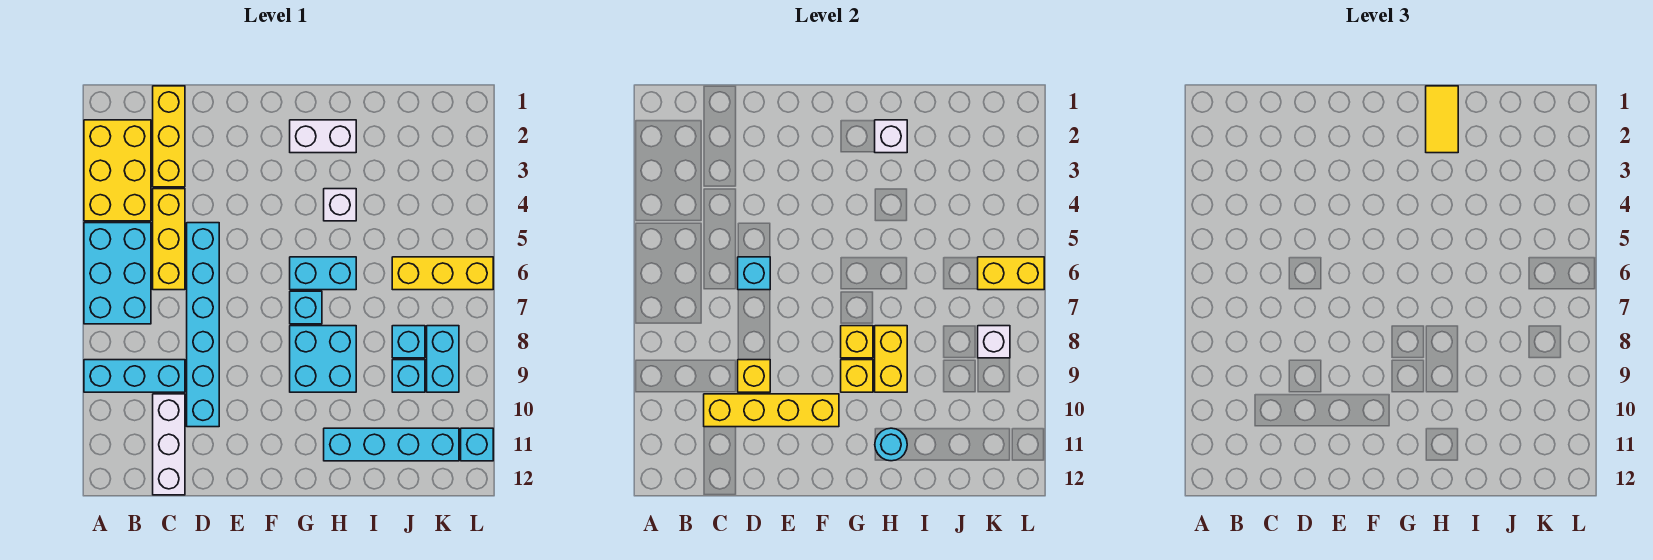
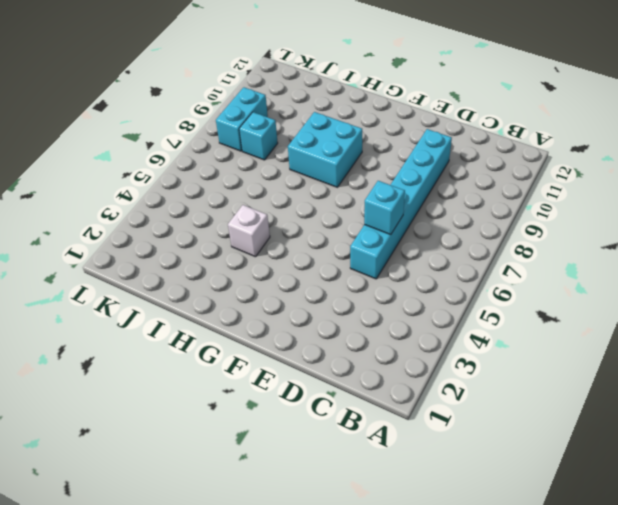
none -> yellow brick A2:B4 level 1
none -> cyan brick A5:B7 level 1
none -> cyan brick A9:C9 level 1

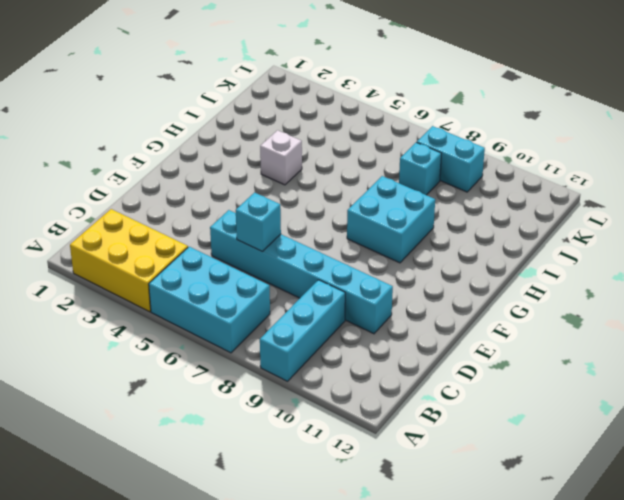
none -> yellow brick C1:C3 level 1
none -> yellow brick C4:C6 level 1
none -> white brick C10:C12 level 1

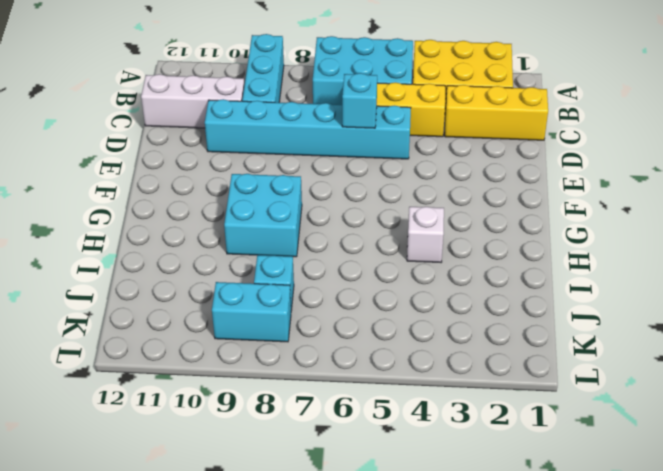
none -> white brick G2:H2 level 1
none -> cyan brick G6:H6 level 1
none -> cyan brick G7 level 1

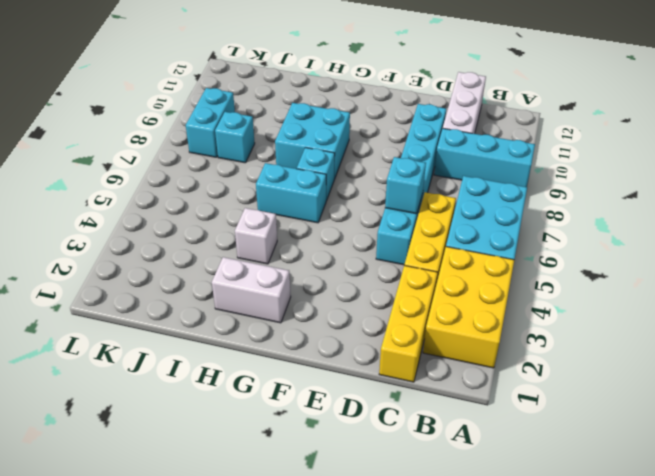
none -> cyan brick H11:K11 level 1
none -> yellow brick J6:L6 level 1
none -> cyan brick J9 level 1

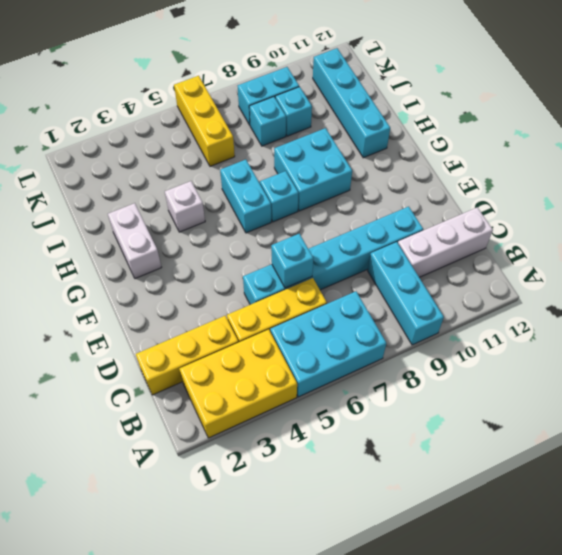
none -> cyan brick L11 level 1
none -> yellow brick C10:F10 level 2
none -> yellow brick D9 level 2

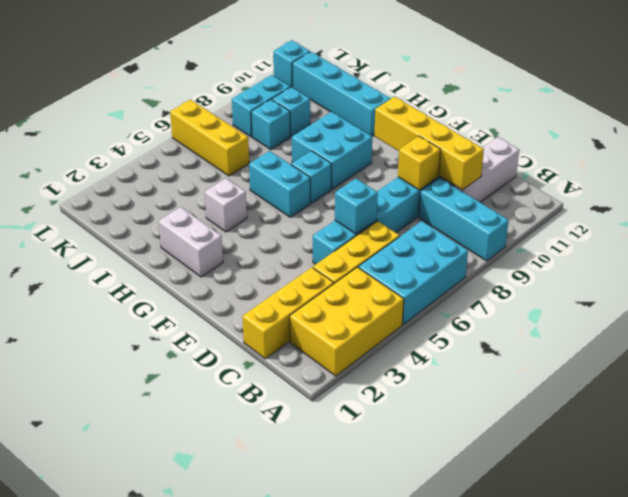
none -> yellow brick G8 level 2
none -> yellow brick G9 level 2
none -> white brick H2 level 2

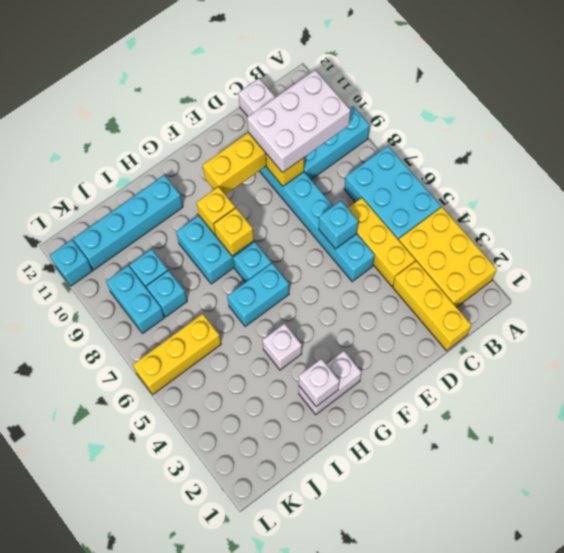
white brick B9:D10 level 3 -> none
none -> yellow brick H8:H9 level 2
none -> cyan round brick H11 level 2
none -> yellow brick K6:L6 level 2

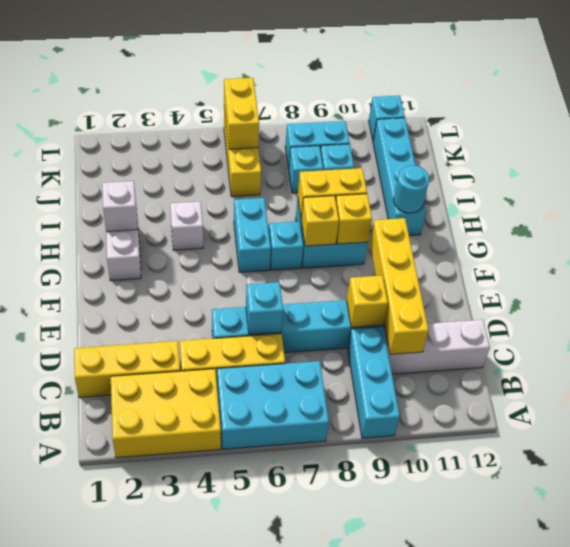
none -> white brick K8 level 2
none -> yellow tile H1:H2 level 3

